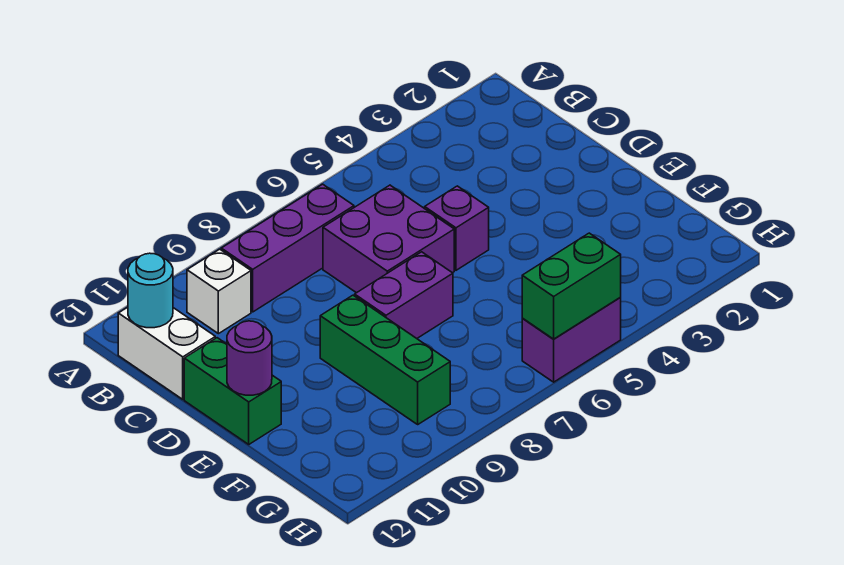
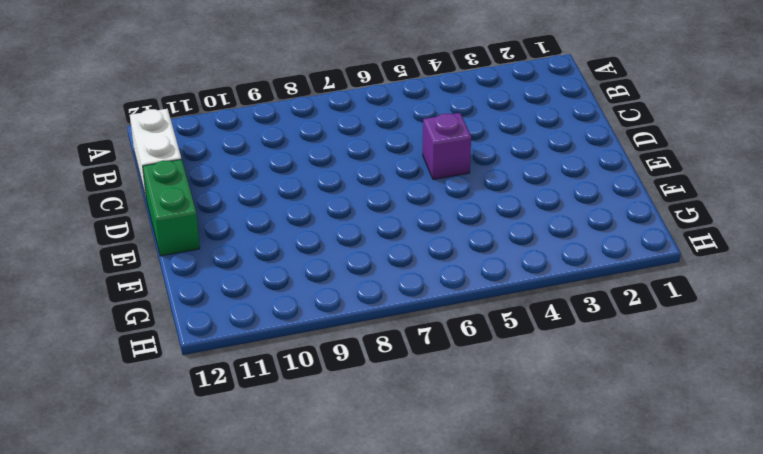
none -> purple brick B7:B9 level 1
none -> white brick B10 level 1
none -> purple brick C6:D7 level 1

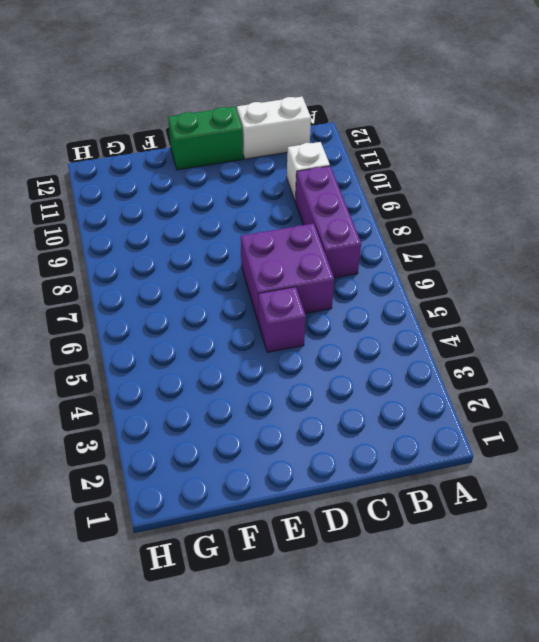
none -> purple brick E7:E8 level 1
none -> green brick E9:G9 level 1
none -> purple brick H5:H6 level 1

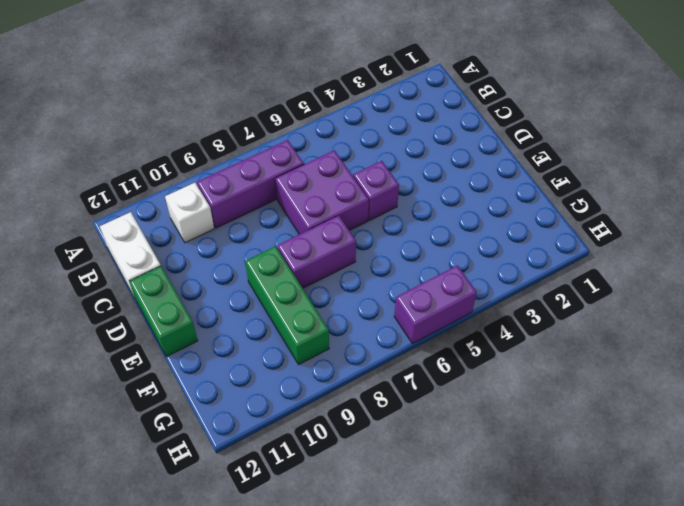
none -> cyan round brick B12 level 2
none -> purple round brick E12 level 2
none -> green brick H5:H6 level 2

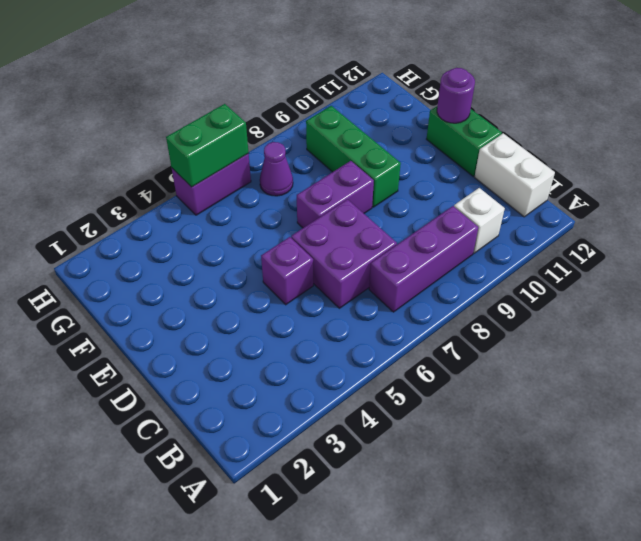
purple cone G7 level 1 -> none
none -> cyan round brick B12 level 2

